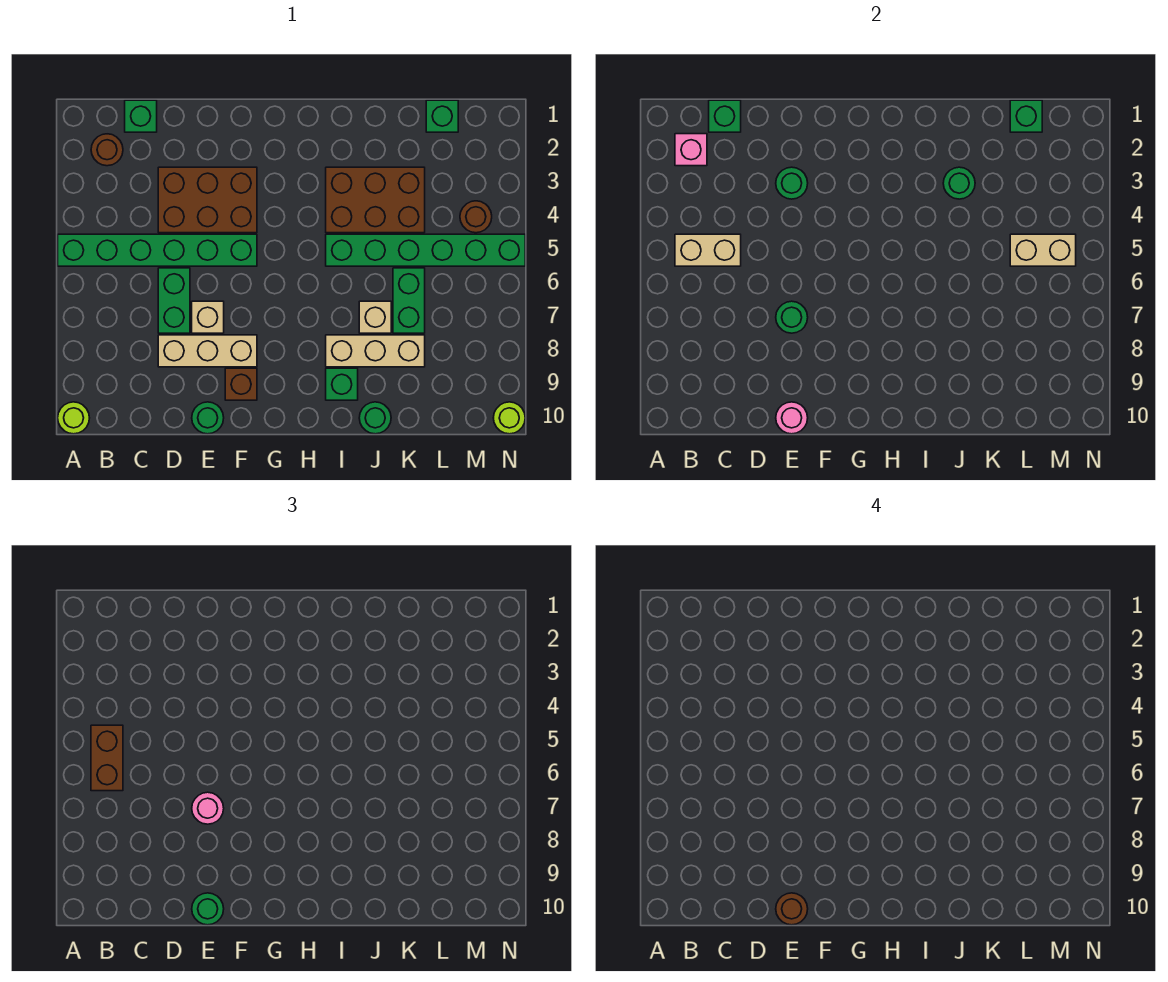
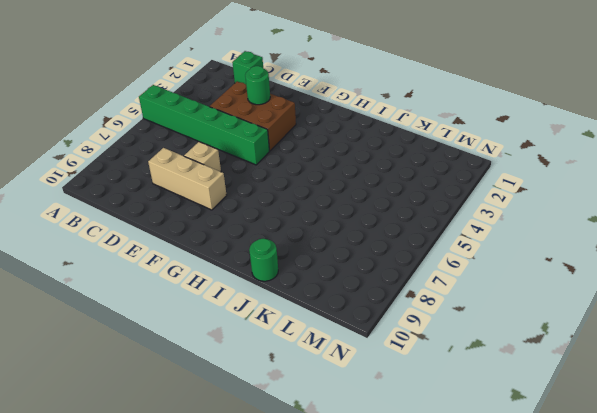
none -> lime round brick A10 level 1
none -> brown round brick B2 level 1
none -> green brick D6:D7 level 1
none -> green round brick E10 level 1

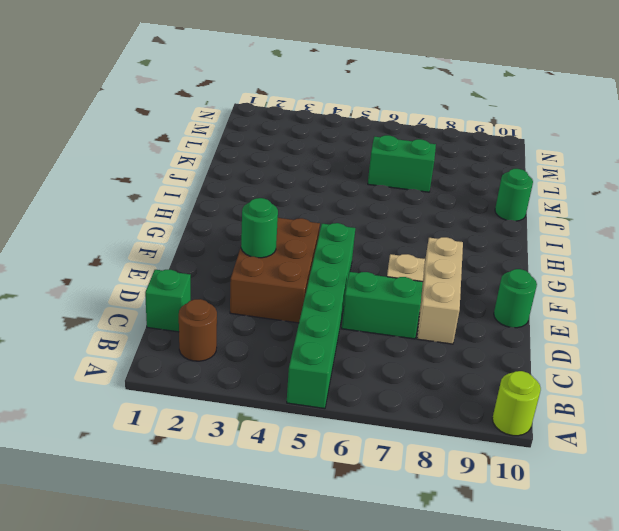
none -> brown brick F9 level 1
none -> brown brick I3:K4 level 1
none -> green brick I5:N5 level 1
none -> tan brick I8:K8 level 1

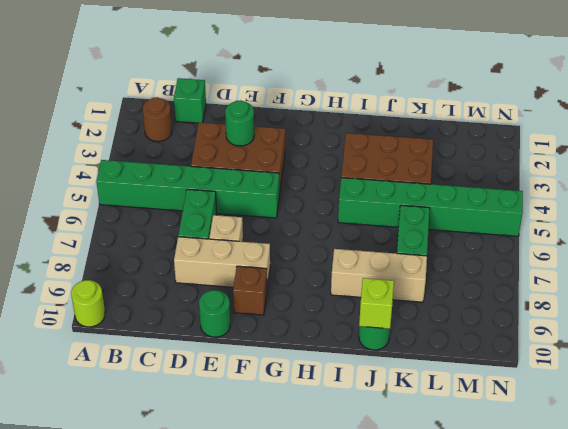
lime brick J10 level 2 -> none
none -> green brick I9 level 1
none -> tan brick J7 level 1
none -> green brick L1 level 1
none -> brown round brick M4 level 1

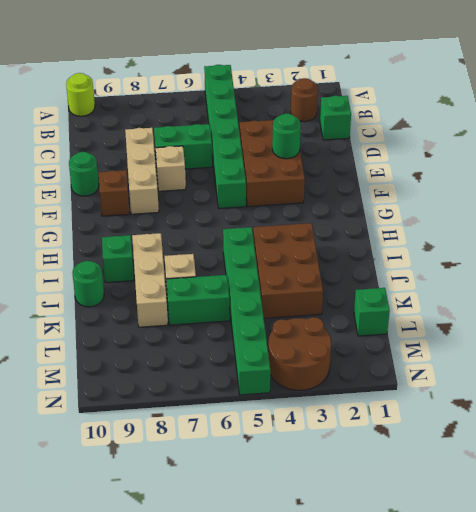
brown round brick M3:N4 level 1 -> brown round brick M4 level 1
none -> lime round brick N10 level 1
none -> pink brick B2 level 2
none -> tan brick B5:C5 level 2
none -> green brick C1 level 2

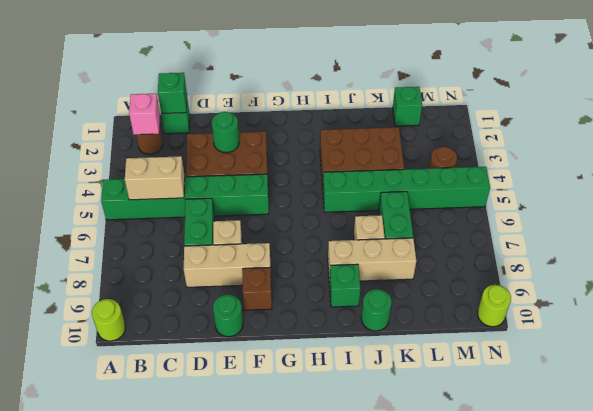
none -> green round brick E7 level 2
none -> pink round brick E10 level 2
none -> green round brick J3 level 2
none -> green brick L1 level 2

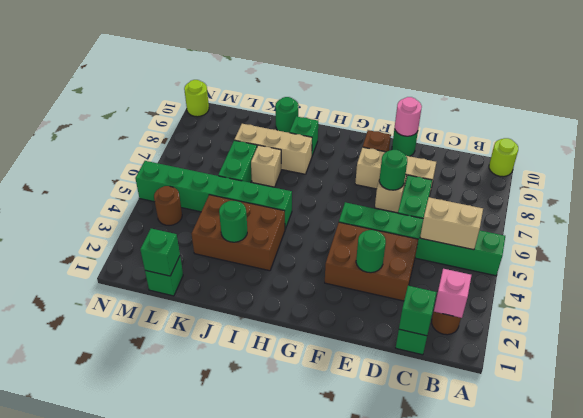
none -> tan brick L5:M5 level 2
none -> brown brick B5:B6 level 3
none -> pink round brick E7 level 3
none -> green round brick E10 level 3

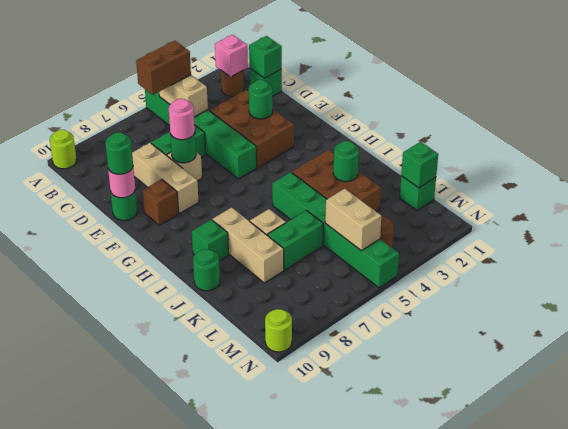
none -> brown round brick E10 level 4

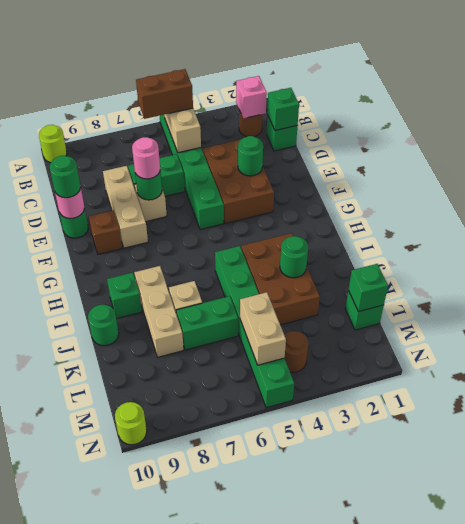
none -> brown round brick E10 level 4

